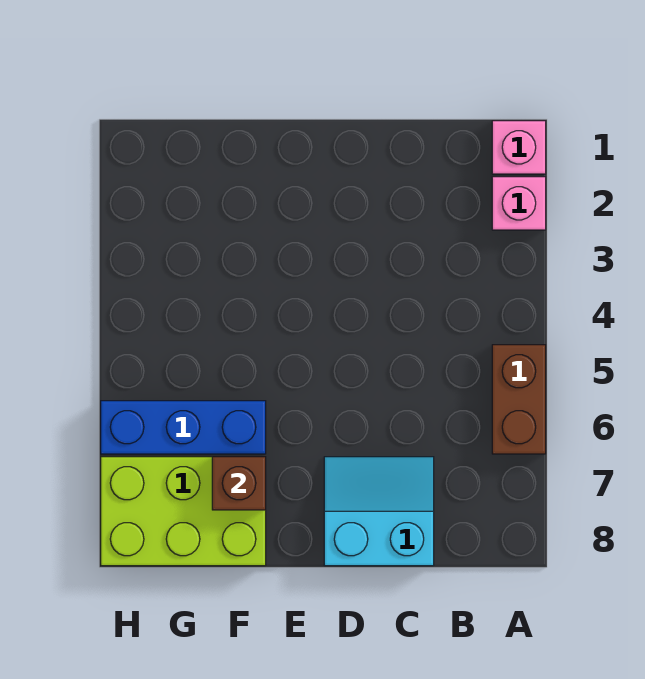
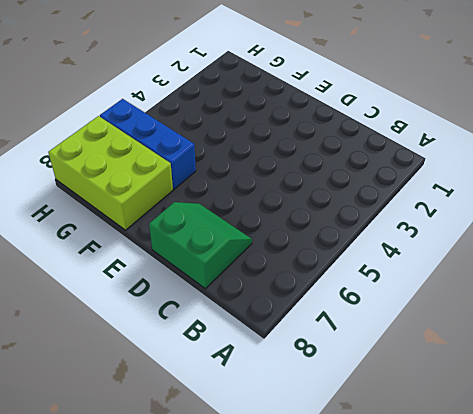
green slope C7:D8 level 1 top 8 -> cyan slope C7:D8 level 1 top 8
none -> pink brick A1 level 1
none -> pink brick A2 level 1

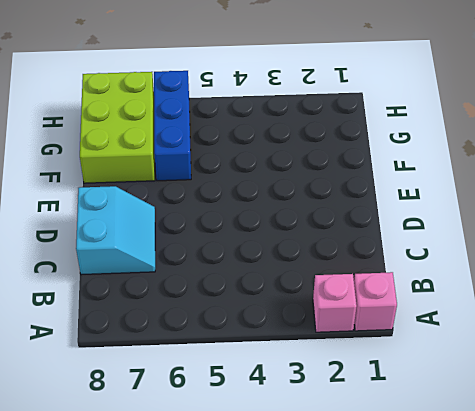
none -> brown brick A5:A6 level 1
none -> brown brick F7 level 2

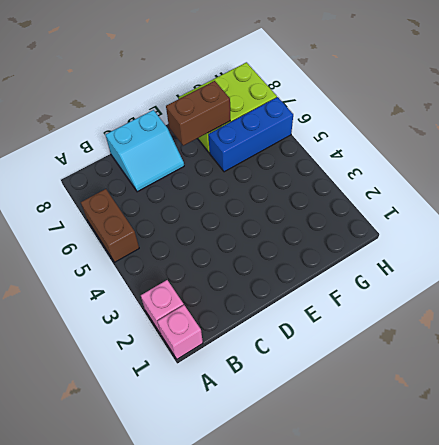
brown brick E7:F7 level 2 -> brown brick F7 level 2

